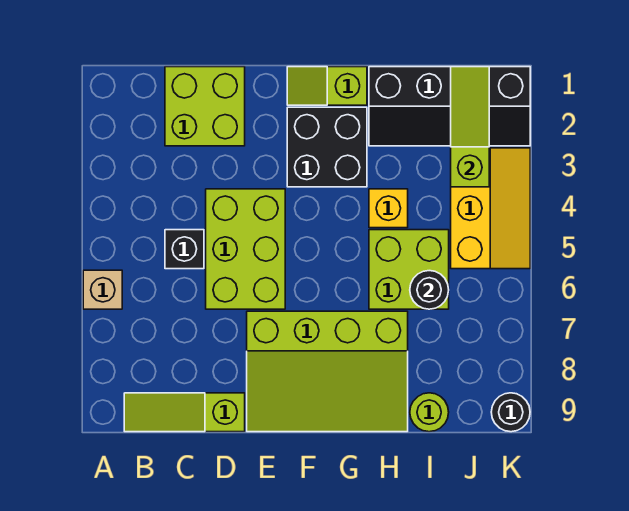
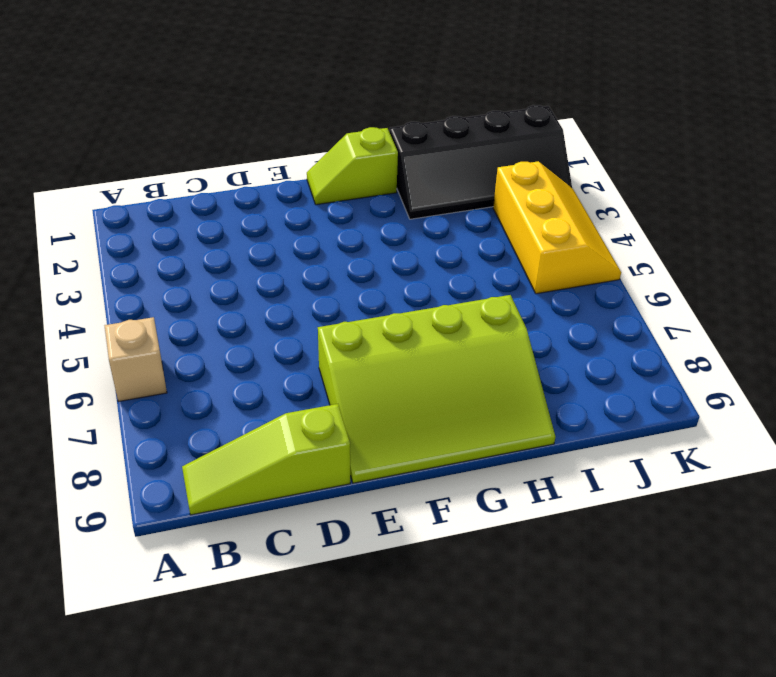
none -> lime brick C1:D2 level 1
none -> black brick C5 level 1
none -> lime brick D4:E6 level 1

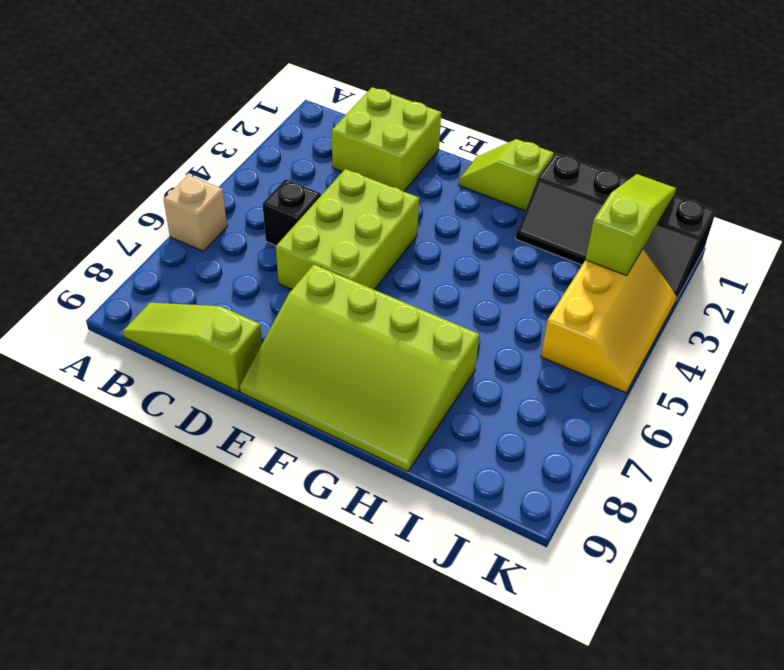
none -> black brick F2:G3 level 1
none -> yellow brick H4 level 1
none -> lime brick H5:I6 level 1

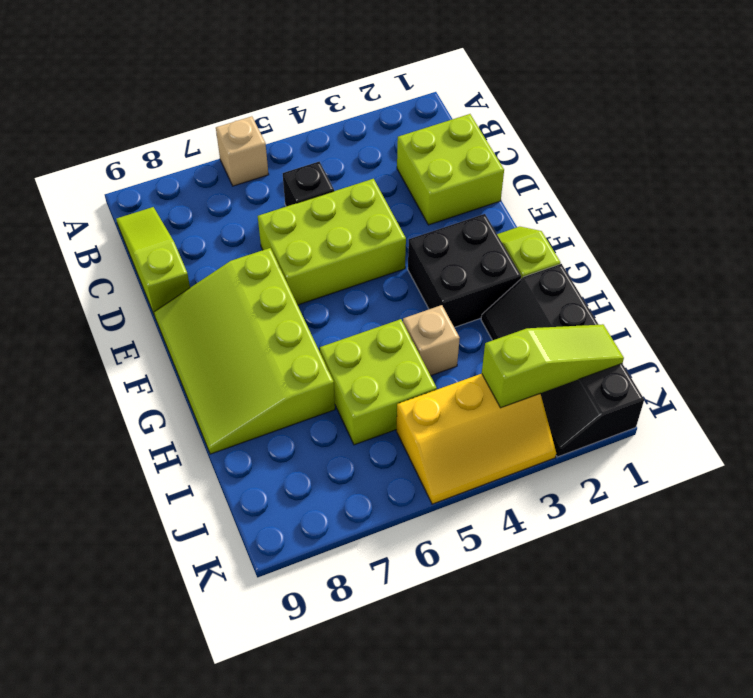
tan brick H4 level 1 -> yellow brick H4 level 1
none -> lime round brick I9 level 1
none -> black round brick K9 level 1
none -> black round brick I6 level 2

